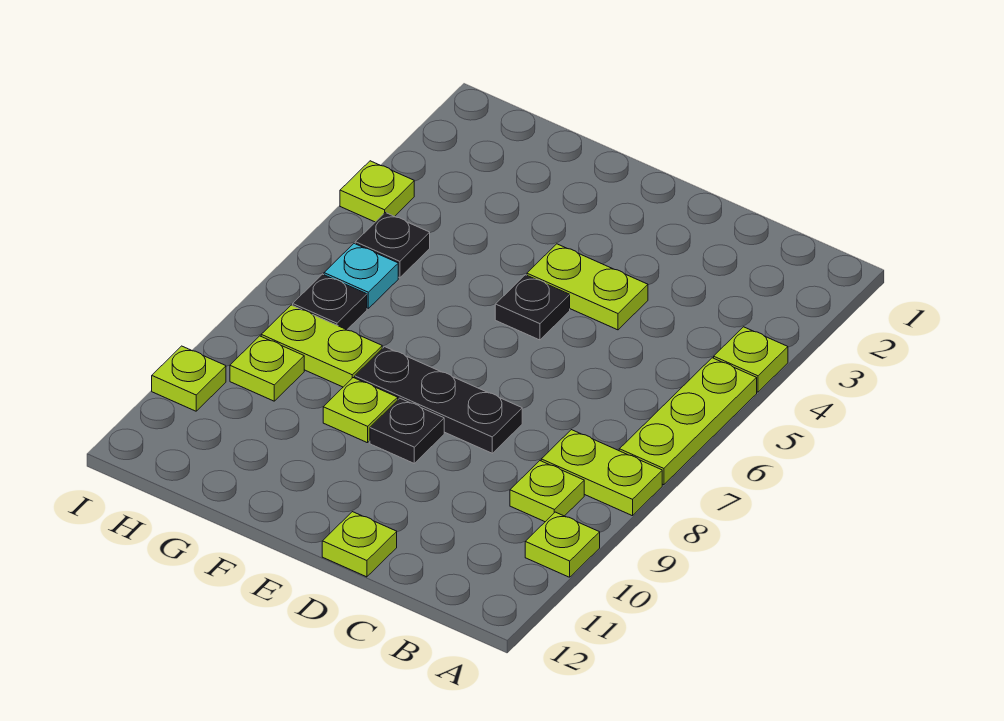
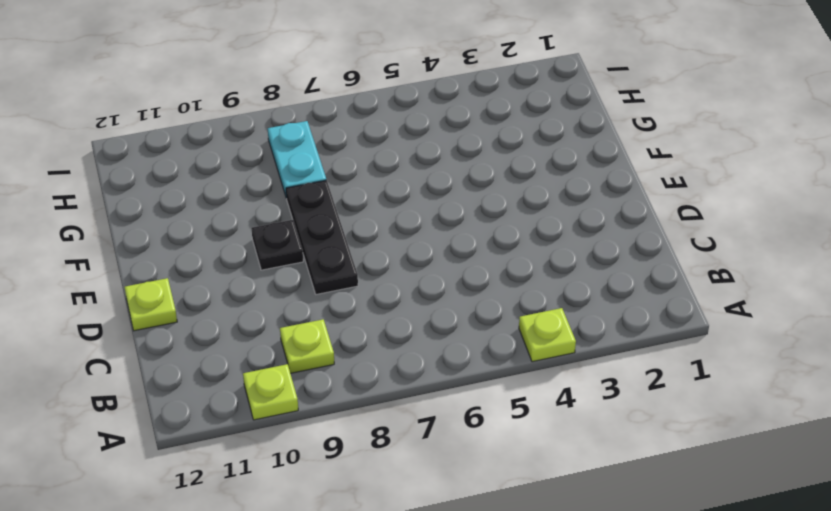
cyan plate G8:H8 level 1 -> lime plate G8:H8 level 1
none -> lime plate A5:A7 level 1
none -> lime plate A8:B8 level 1
none -> lime plate D4:E4 level 1

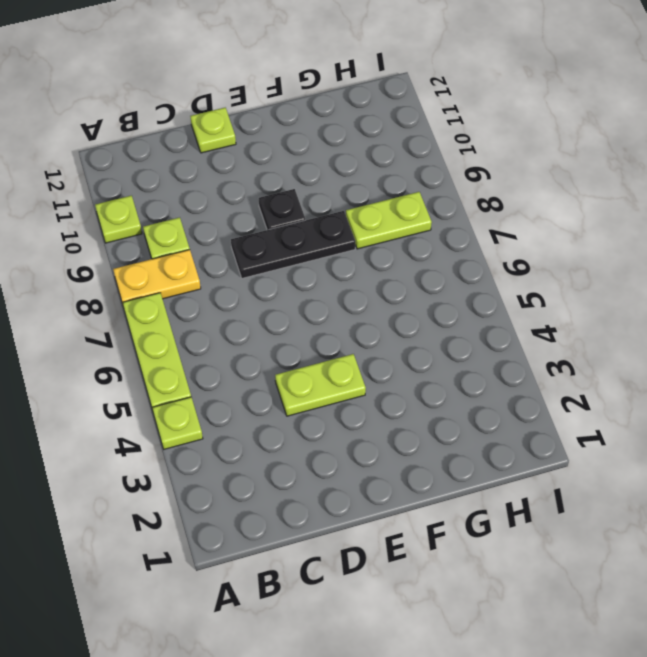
yellow plate A8:B8 level 1 -> lime plate A8:B8 level 1
none -> black plate E5 level 1
none -> lime plate F9 level 1
none -> black plate H5 level 1

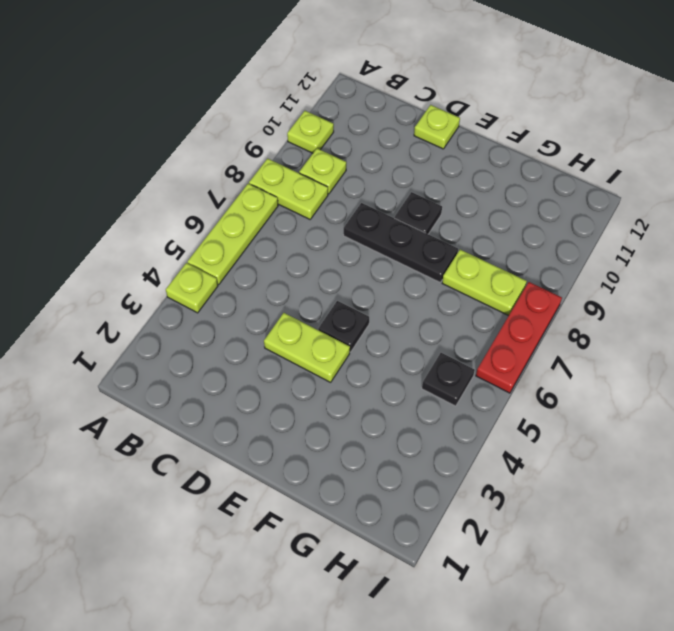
red plate I6:I8 level 1 -> none
none -> lime plate F9 level 1
none -> cyan plate H6 level 1
none -> black plate H7 level 1

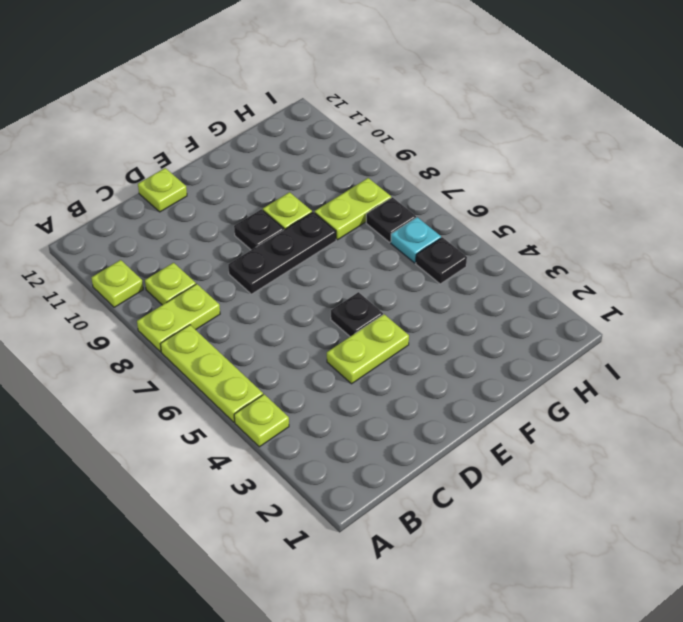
none -> lime plate H9 level 1
none -> lime plate I4 level 1
none -> lime plate I10 level 1

